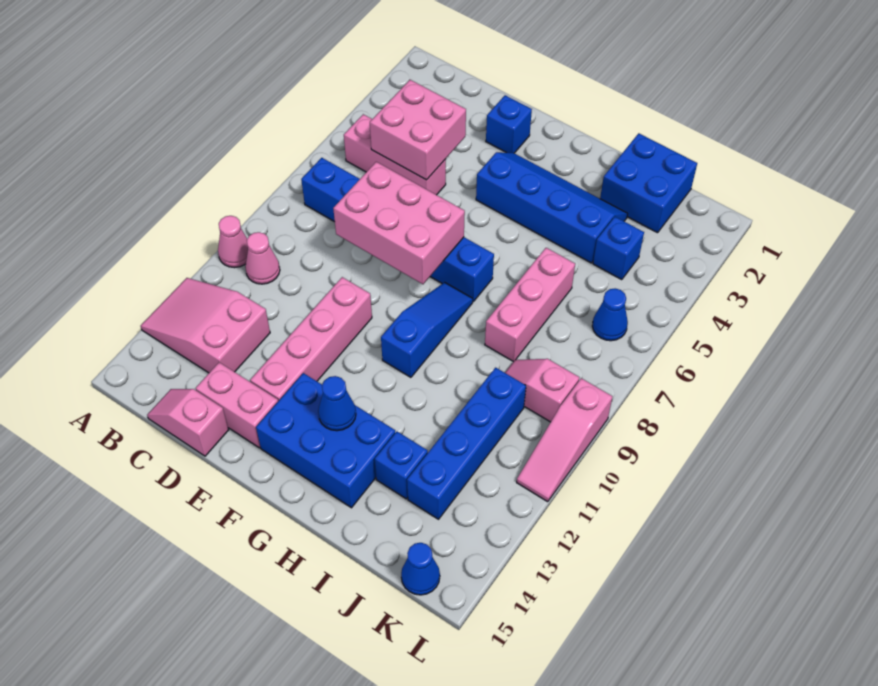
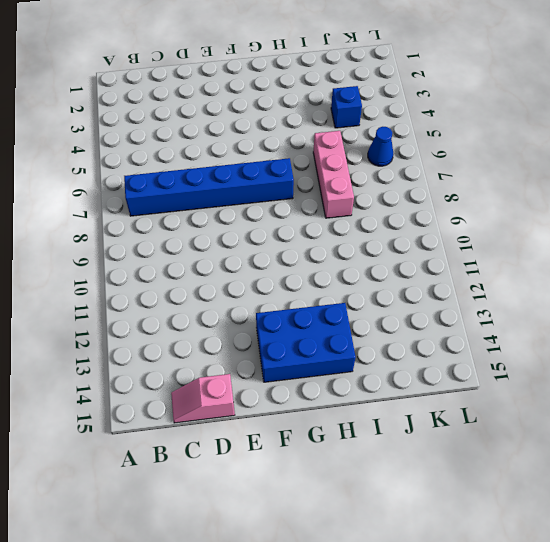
none -> pink cone A10 level 1
none -> pink slope A12:C13 level 1 top C
none -> pink brick B5:D5 level 1

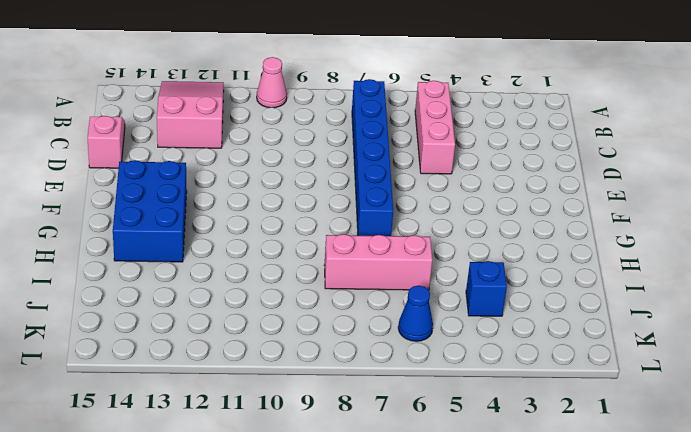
none -> pink cone B10 level 1
none -> pink brick D14:E14 level 1
none -> blue brick E2 level 1

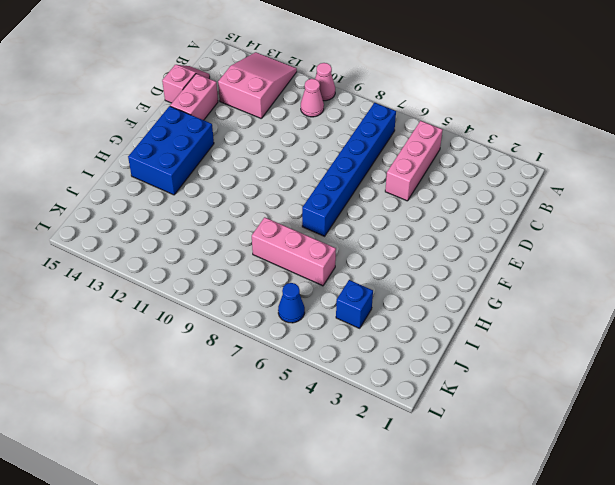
none -> blue brick E2 level 1
none -> pink brick E10:E13 level 1
none -> blue slope F3:I4 level 1 top 4

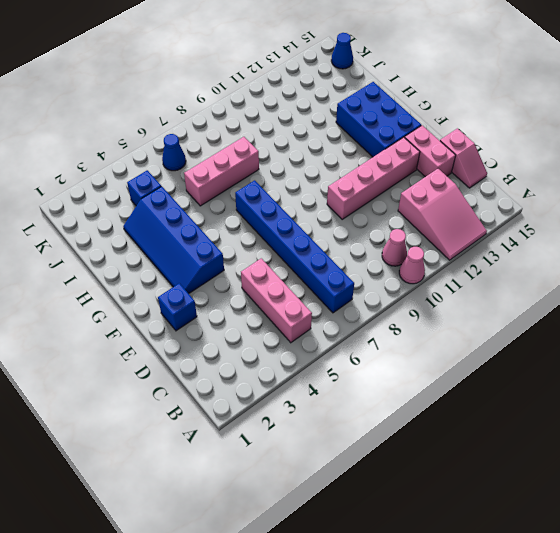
none -> blue slope G8:G10 level 1 top 10
none -> blue brick I1:J2 level 1
none -> blue brick I13 level 1

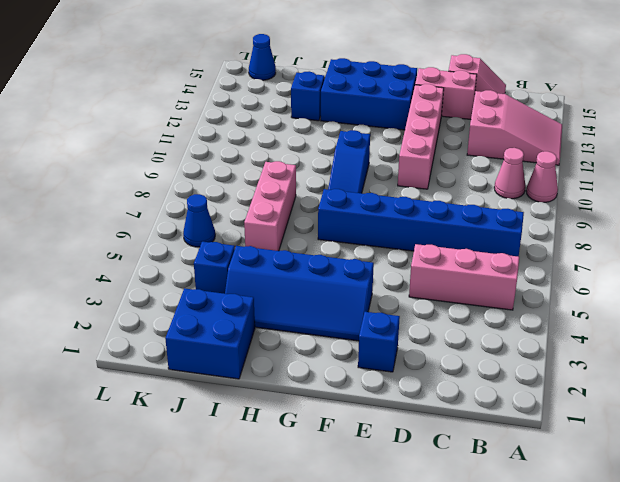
none -> pink slope J9:K9 level 1 top K
none -> blue brick J10:J13 level 1
none -> pink slope L9:L11 level 1 top 9

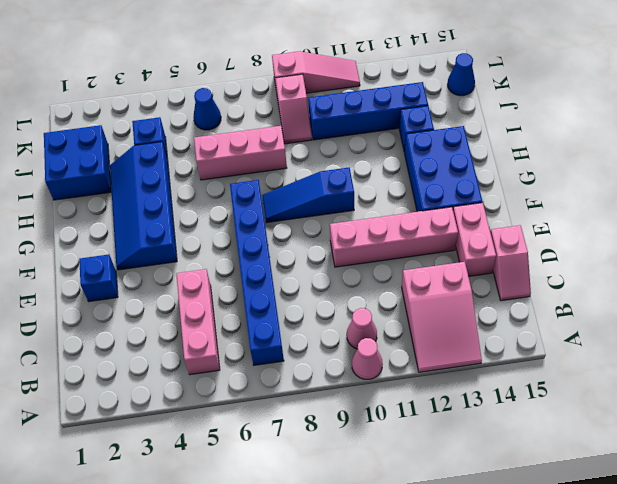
none -> pink brick C4:D5 level 2
none -> pink brick D7:F8 level 2
none -> blue cone G13 level 2

